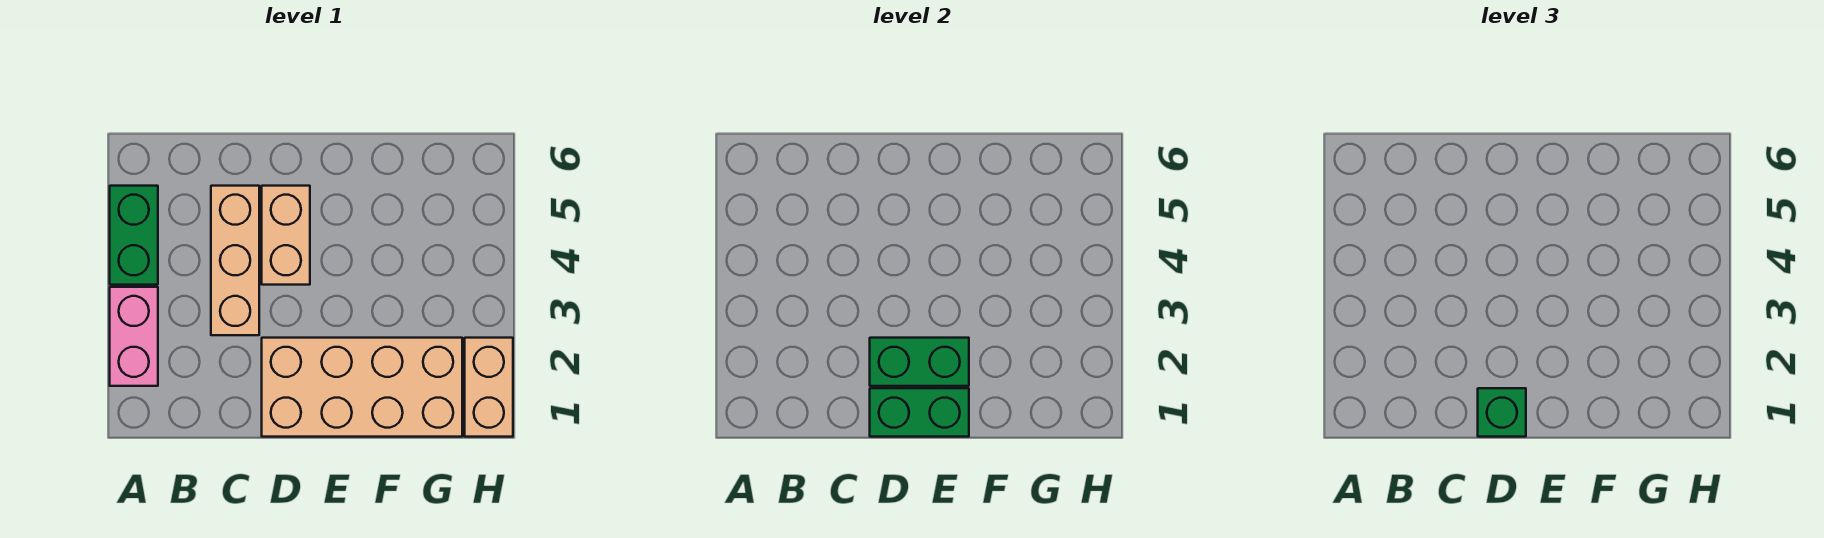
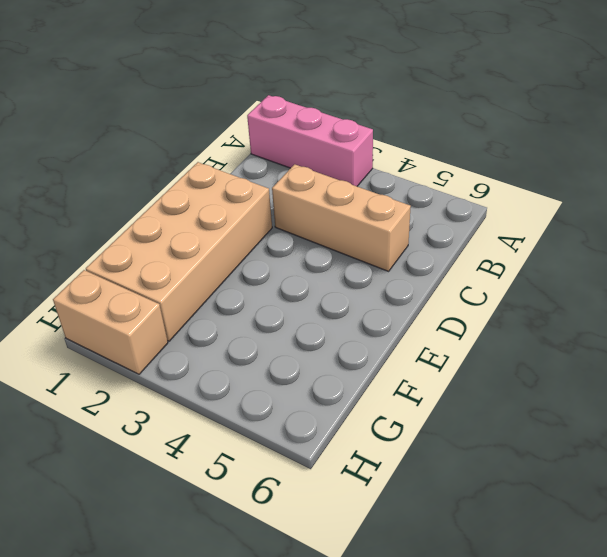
pink brick A1:A3 level 1 -> pink brick A2:A3 level 1
none -> green brick A4:A5 level 1
none -> tan brick D4:D5 level 1

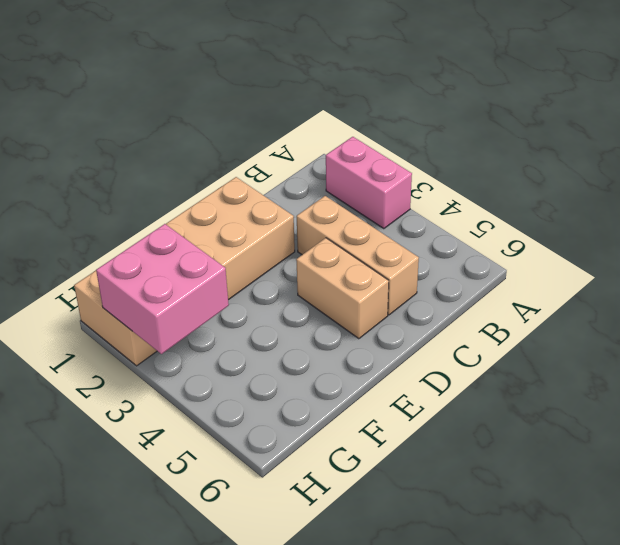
pink brick G2:H3 level 2 -> none
none -> green brick A4:A5 level 1
none -> green brick D1:E1 level 2

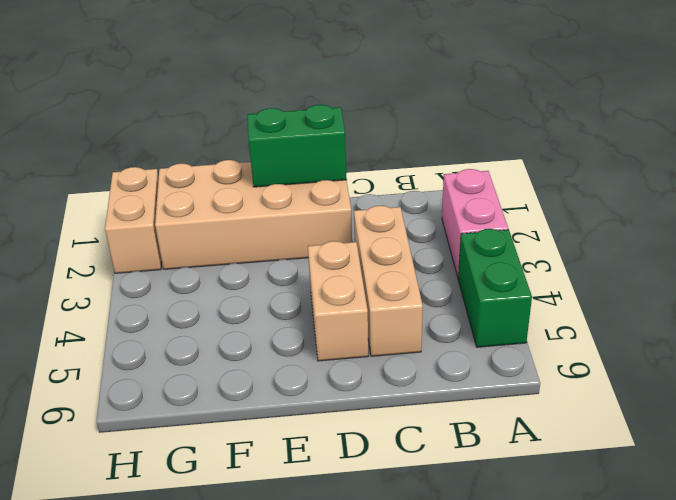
none -> green brick D2:E2 level 2
none -> green brick D1 level 3

